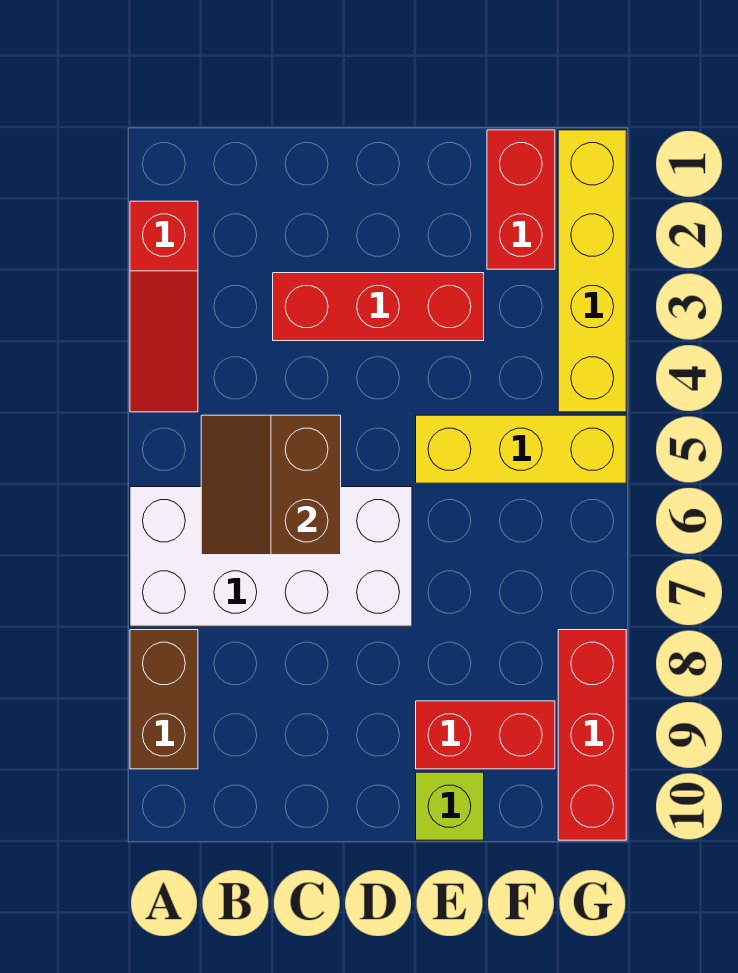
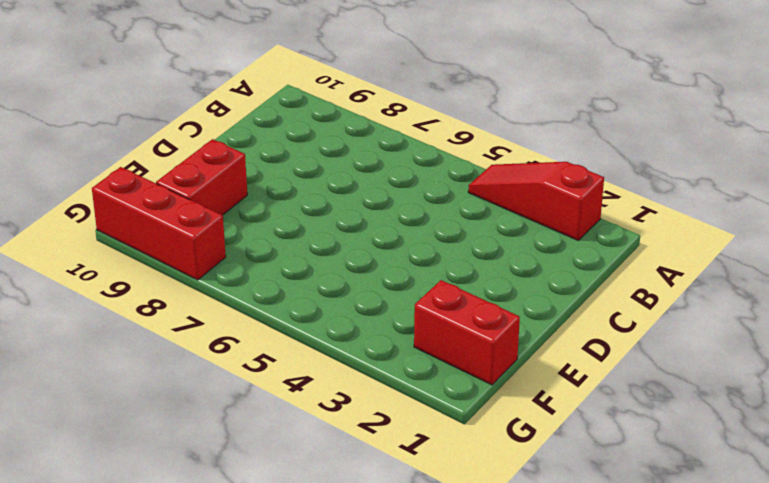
none -> white brick A6:D7 level 1
none -> brown brick A8:A9 level 1

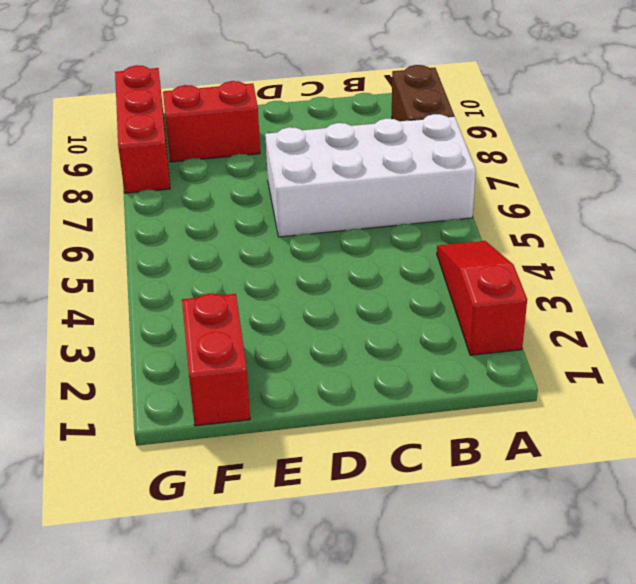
none -> red brick C3:E3 level 1
none -> yellow brick E5:G5 level 1

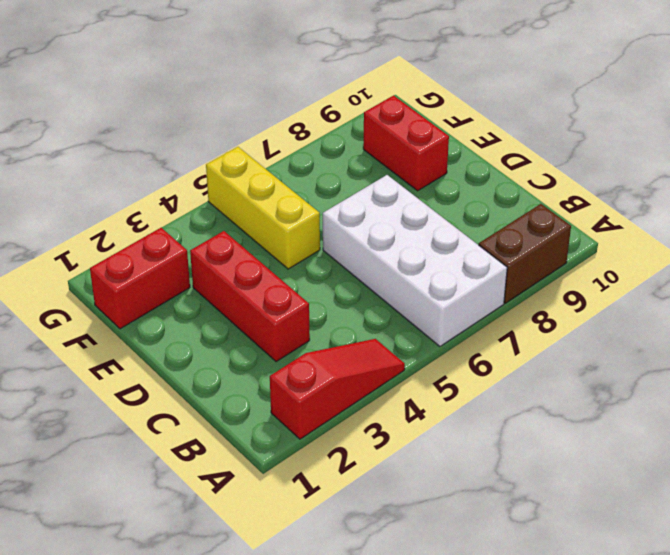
none -> lime brick E10 level 1
none -> yellow brick G1:G4 level 1

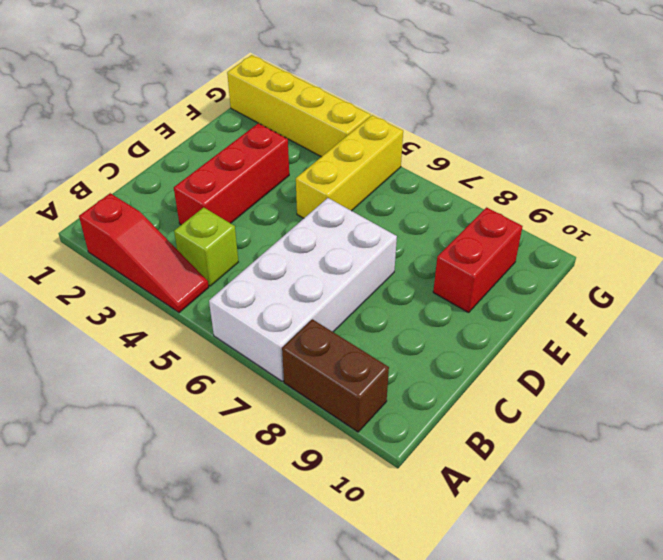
lime brick B4 level 1 -> lime brick E10 level 1
none -> red brick F1:F2 level 1
none -> red brick G8:G10 level 1

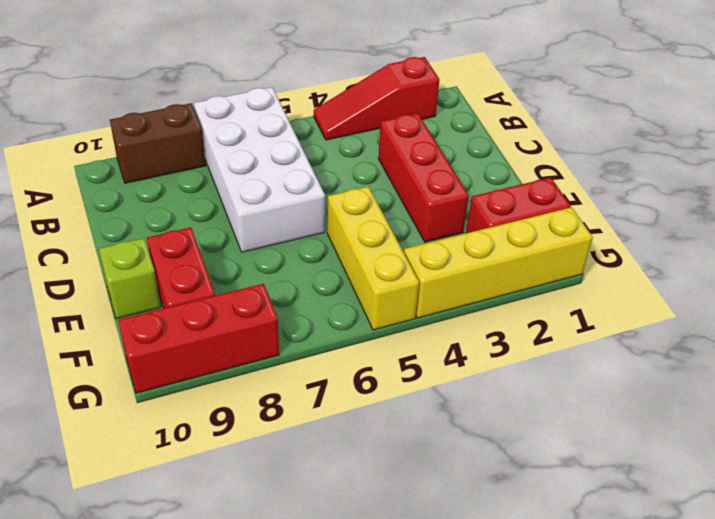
none -> brown slope B5:C6 level 2 top C

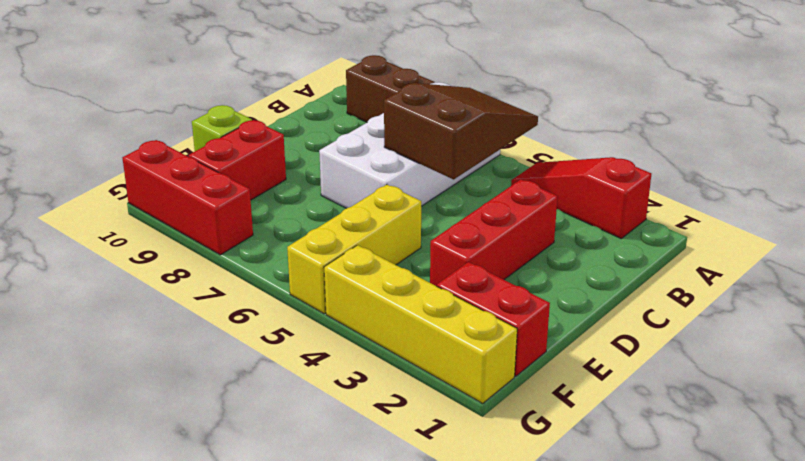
brown slope A5:C6 level 2 top C -> brown slope B5:C6 level 2 top C

